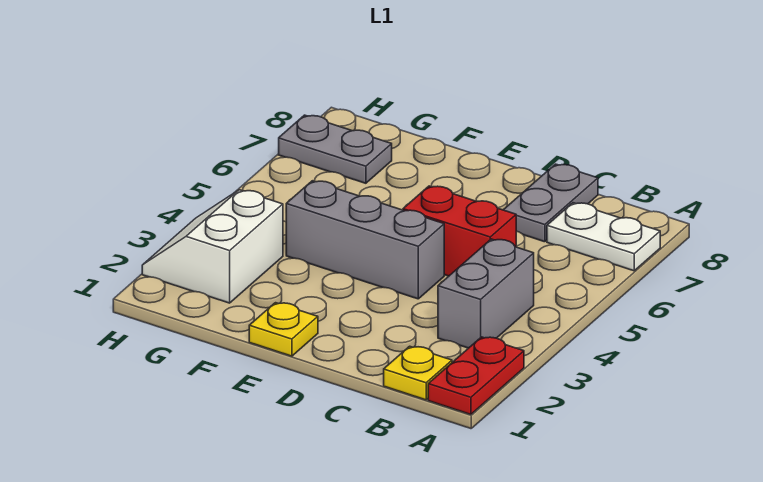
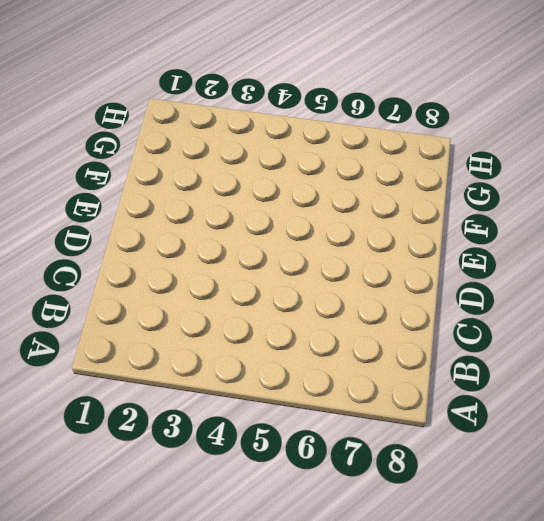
none -> red plate A1:A2 level 1
none -> white plate A7:B7 level 1

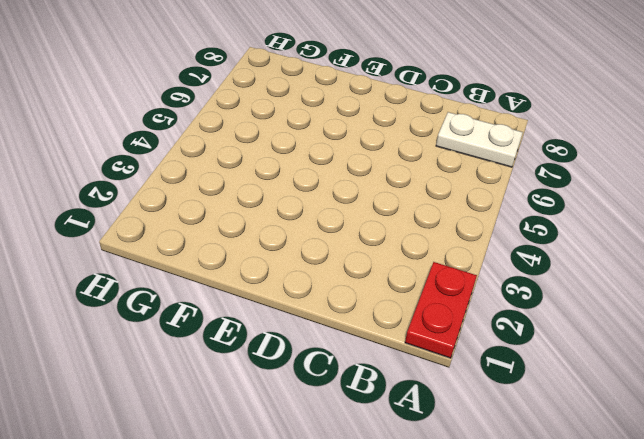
none -> yellow plate B1 level 1
none -> grey brick B3:B4 level 1

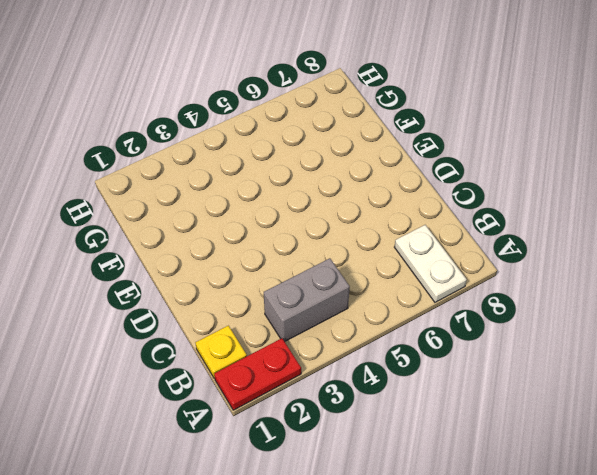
none -> red brick C5:D5 level 1
none -> grey plate C7:C8 level 1

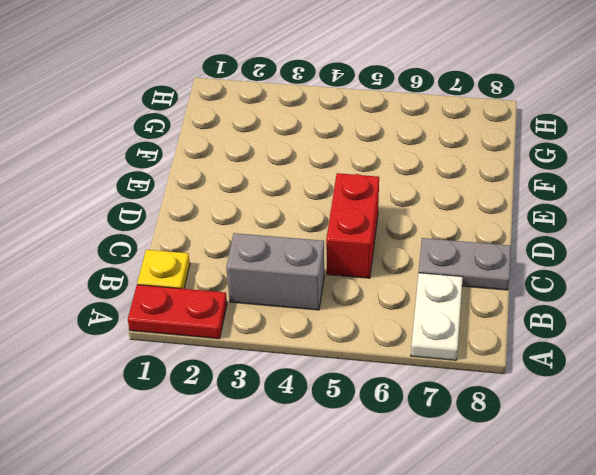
none -> grey brick D4:F4 level 1
none -> yellow plate E1 level 1

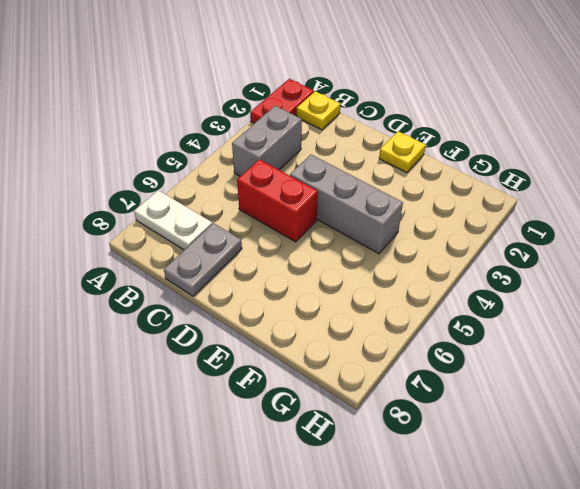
none -> white slope G2:H3 level 1 top G
none -> grey plate G7:H7 level 1

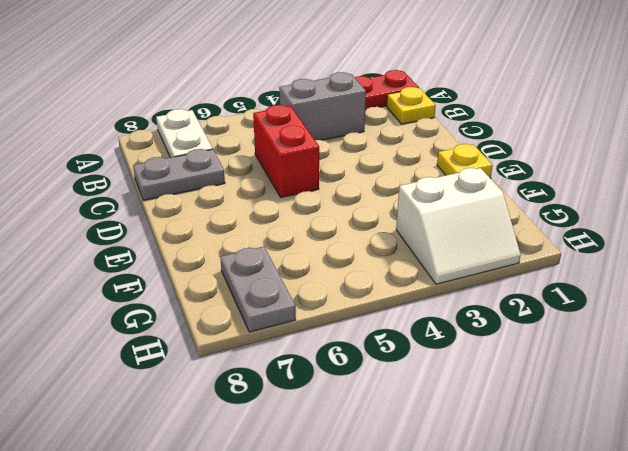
none -> grey brick D4:F4 level 1

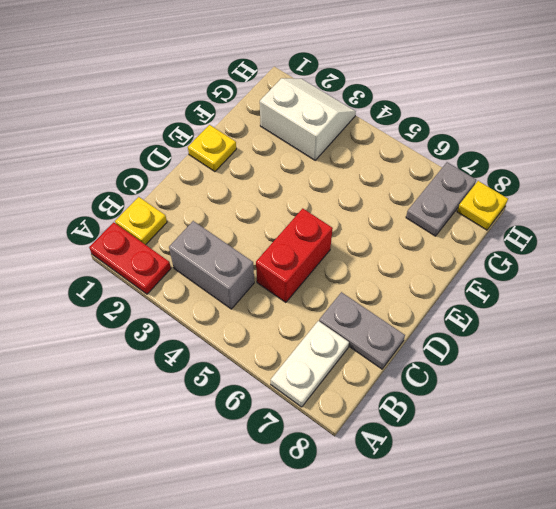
yellow plate H8 level 1 -> none
none -> grey brick D4:F4 level 1

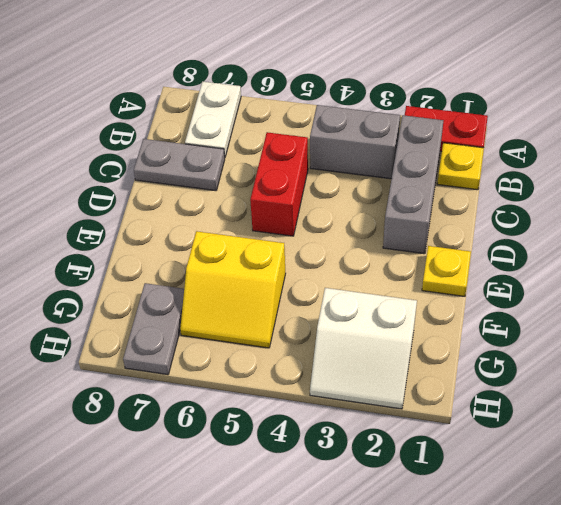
grey brick B2:D2 level 1 -> grey brick D4:F4 level 1
yellow slope F5:G6 level 1 top F -> none

